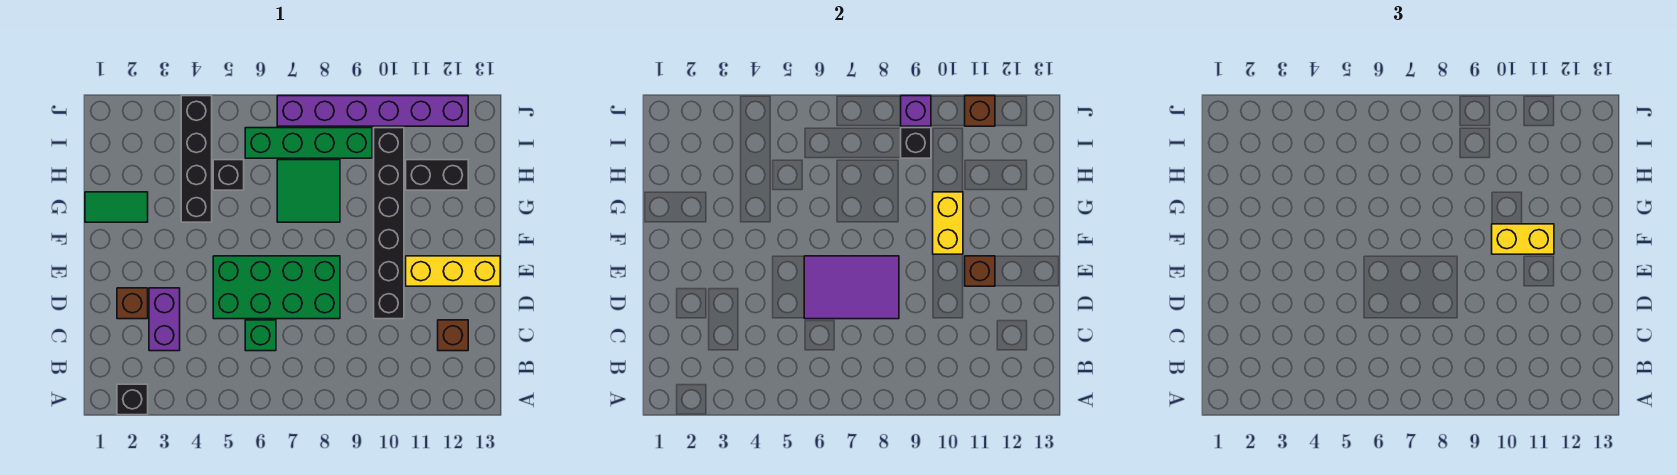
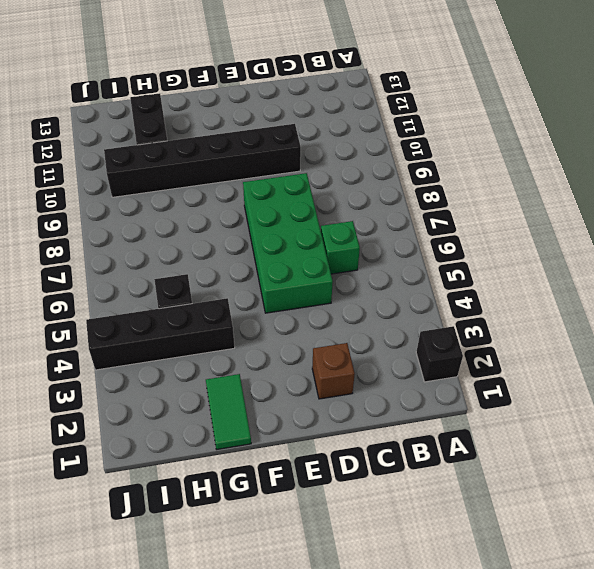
none -> purple brick C3:D3 level 1
none -> brown brick C12 level 1
none -> yellow brick E11:E13 level 1

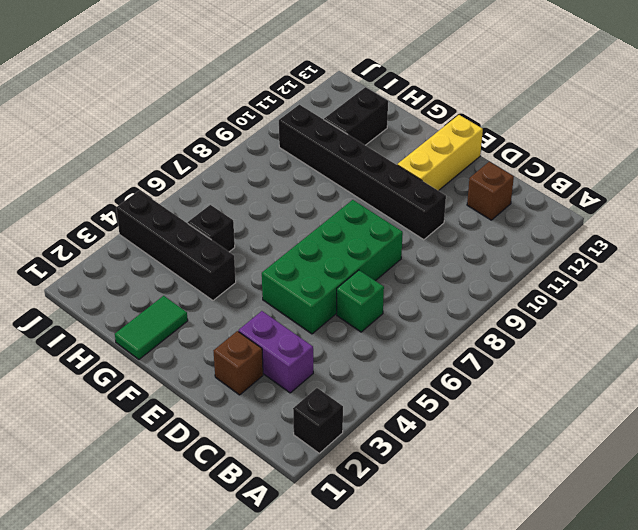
none -> green tile G7:H8 level 1
none -> green brick I6:I9 level 1
none -> purple brick J7:J12 level 1

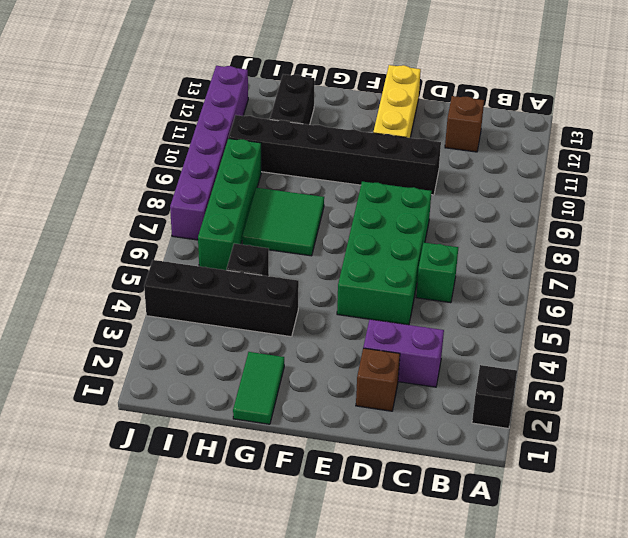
none -> purple tile D6:E8 level 2
none -> brown brick E11 level 2
none -> yellow brick F10:G10 level 2

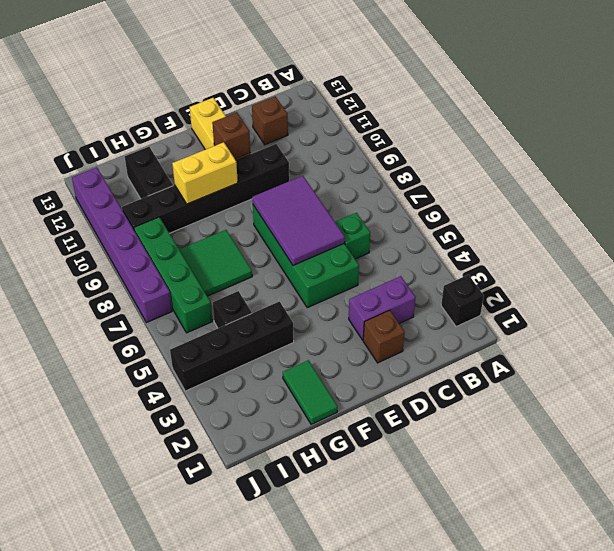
none -> black brick I9 level 2
none -> purple brick J9 level 2
none -> brown brick J11 level 2

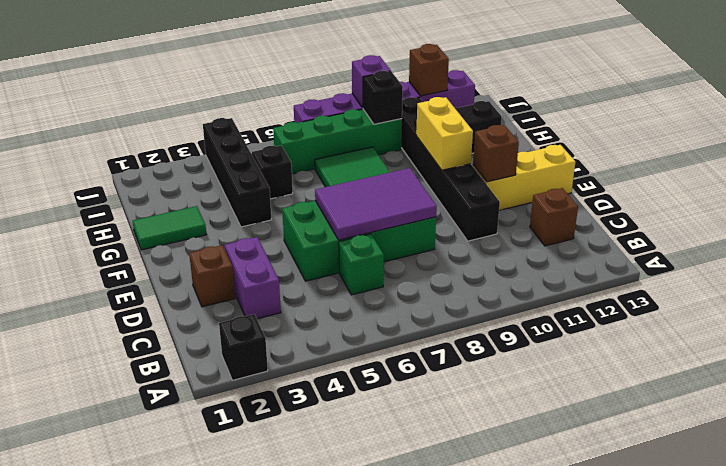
none -> yellow brick F10:F11 level 3

